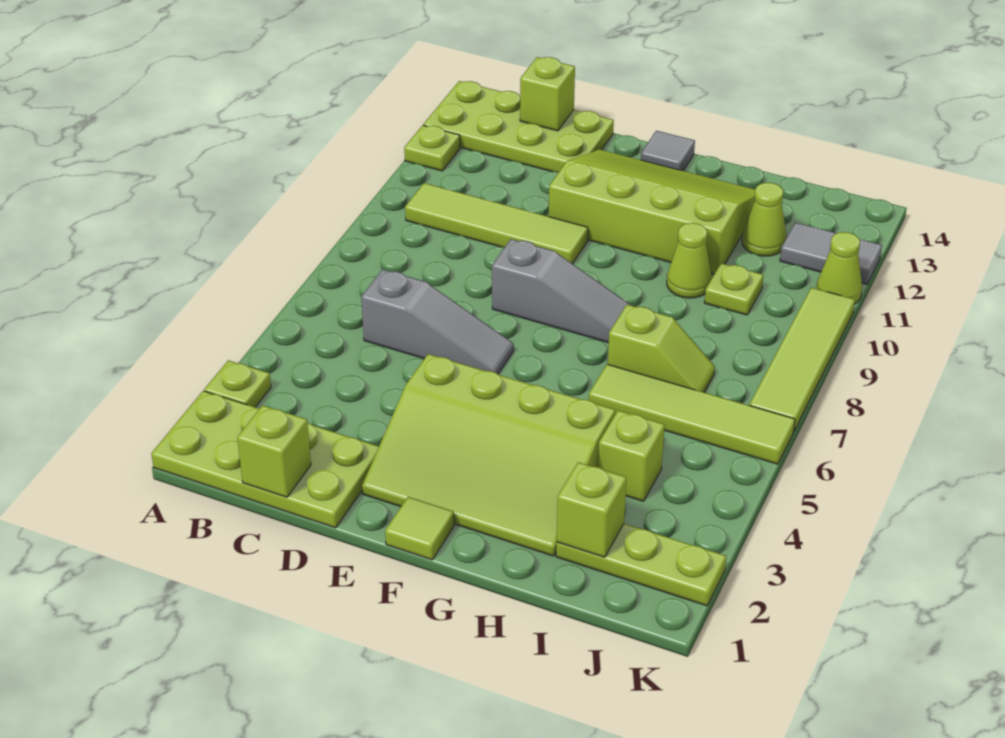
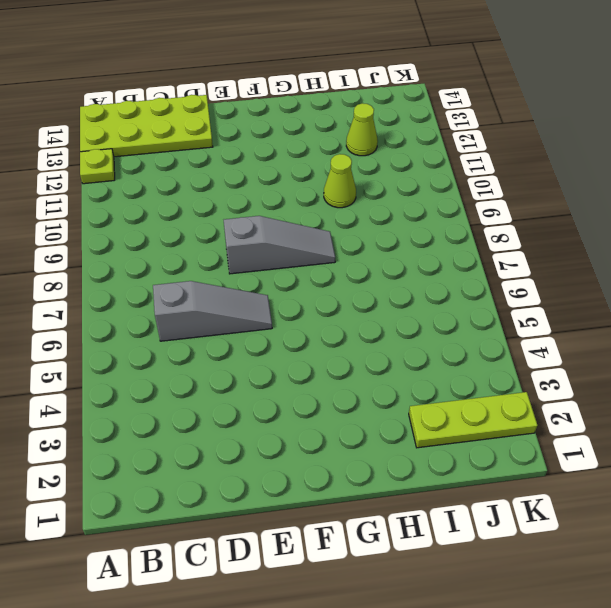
none -> lime plate A1:D2 level 1
none -> lime plate A3 level 1
none -> lime tile B10:E10 level 1

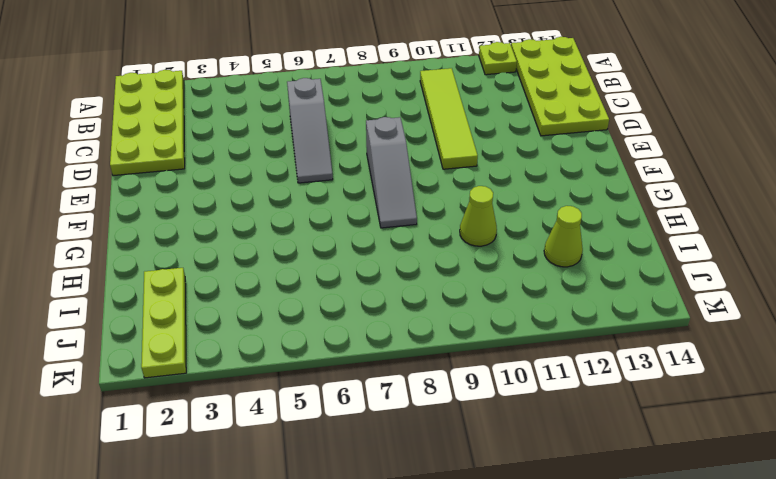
none -> lime plate A3 level 1
none -> lime slope E2:H4 level 1 top 4
none -> lime slope E11:H13 level 1 top 11

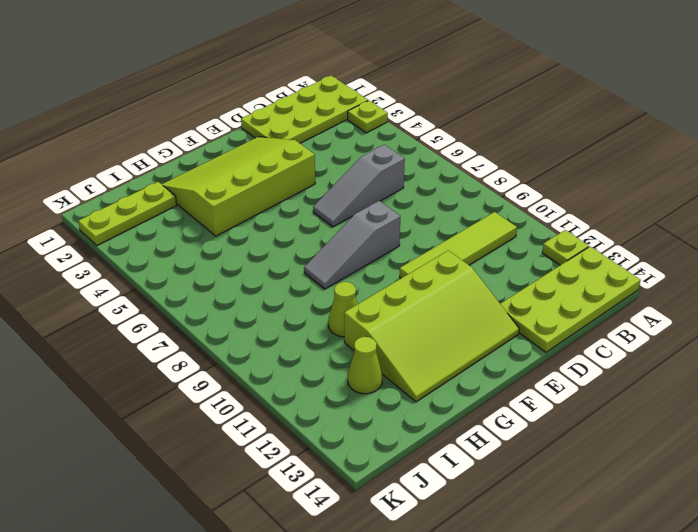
none -> lime tile F1 level 1
none -> grey tile F14 level 1
none -> lime tile H6:K6 level 1

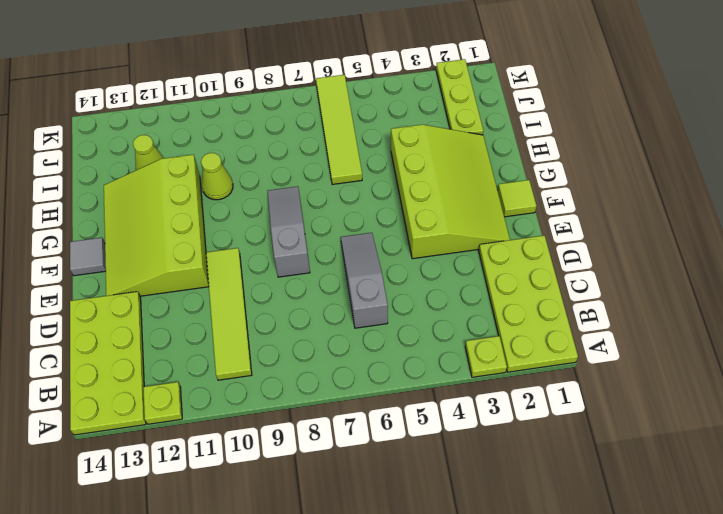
none -> lime slope H7:I7 level 1 top H
none -> lime brick I4 level 1
none -> lime plate I10 level 1

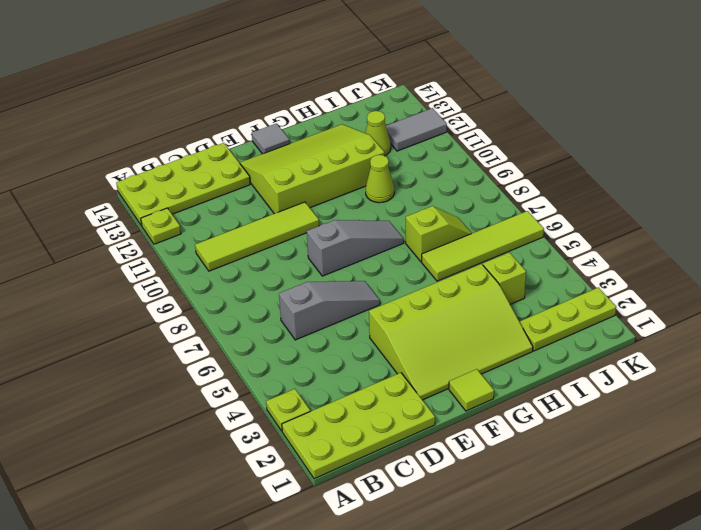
none -> lime plate I10 level 1
none -> lime tile K7:K10 level 1
none -> lime cone K11 level 1

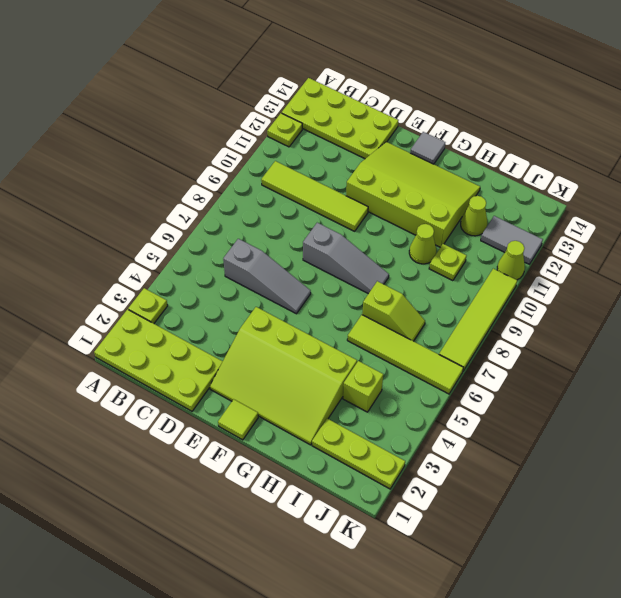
none -> lime brick C1 level 2
none -> lime brick C14 level 2
none -> lime brick I2 level 2

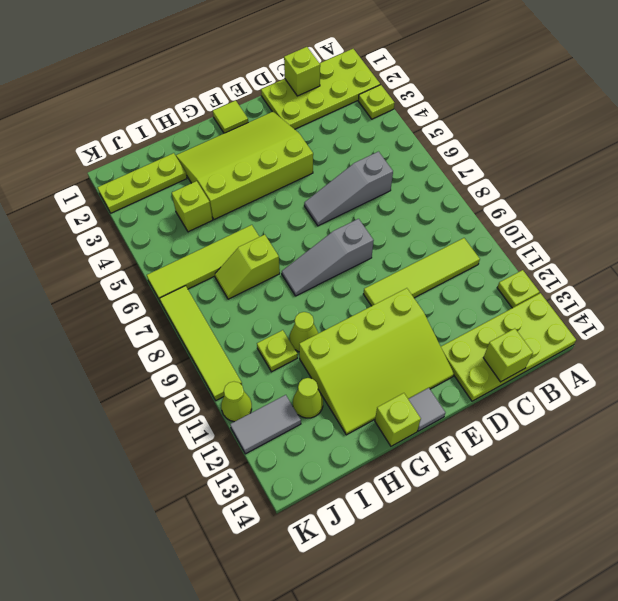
lime brick G14 level 1 -> lime brick I2 level 2

